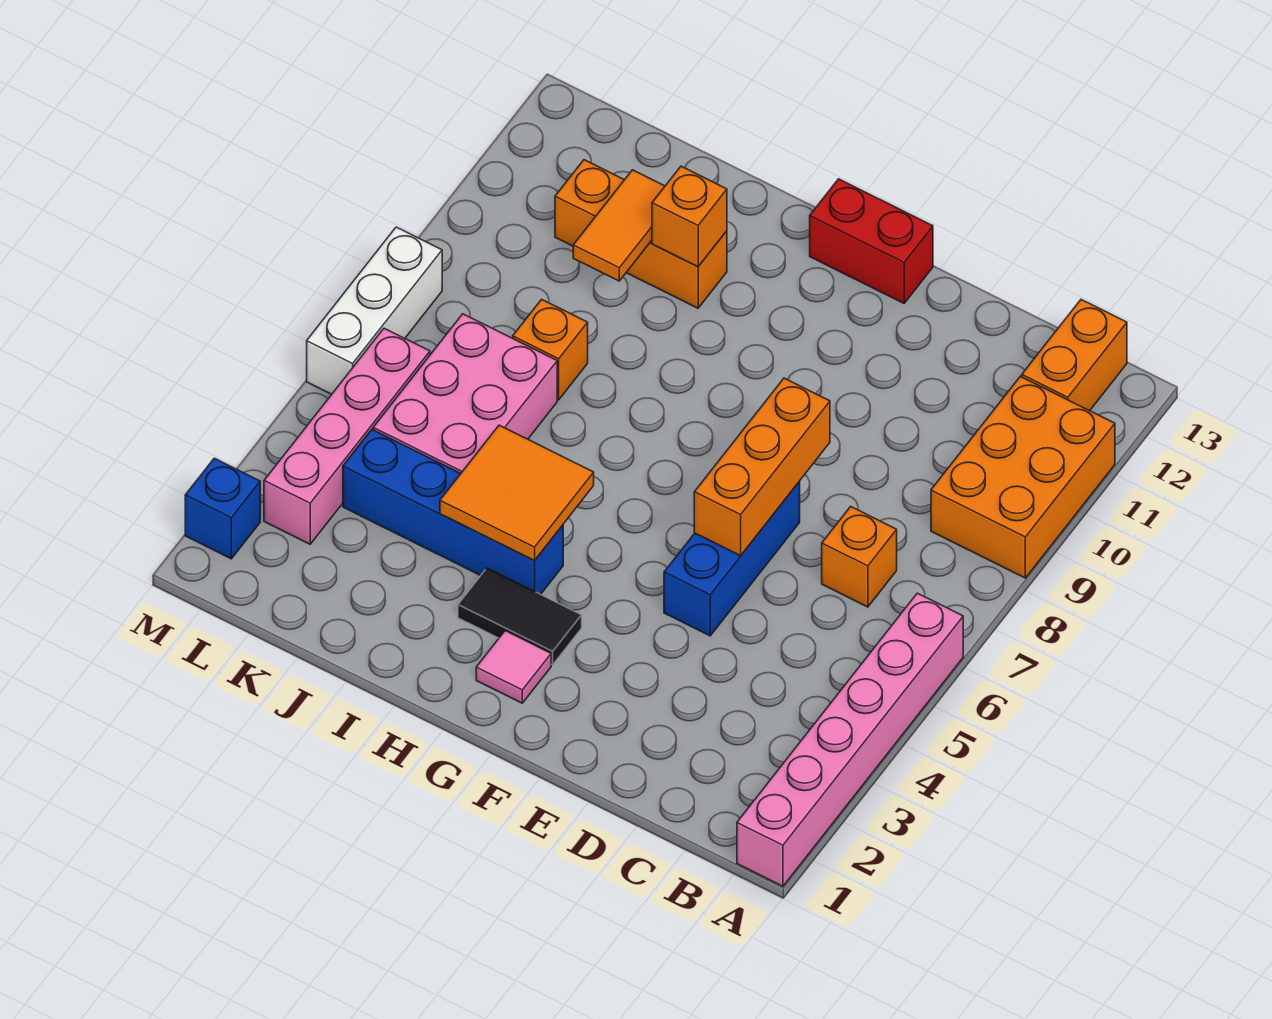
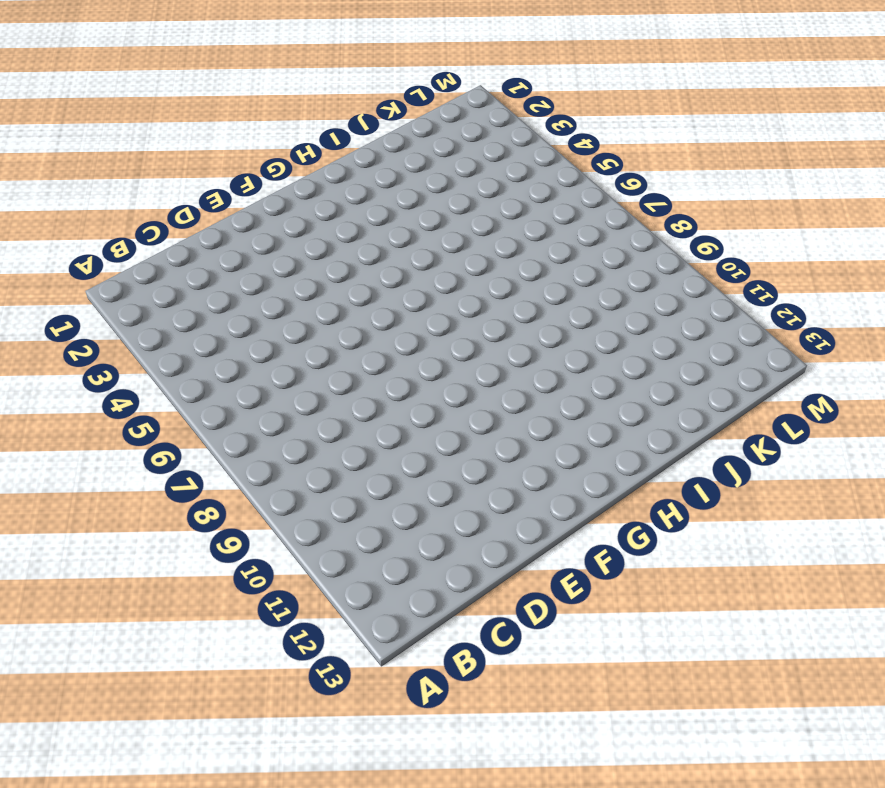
none -> pink brick A1:A6 level 1
none -> orange brick A9:B11 level 1
none -> orange brick B12:B13 level 1

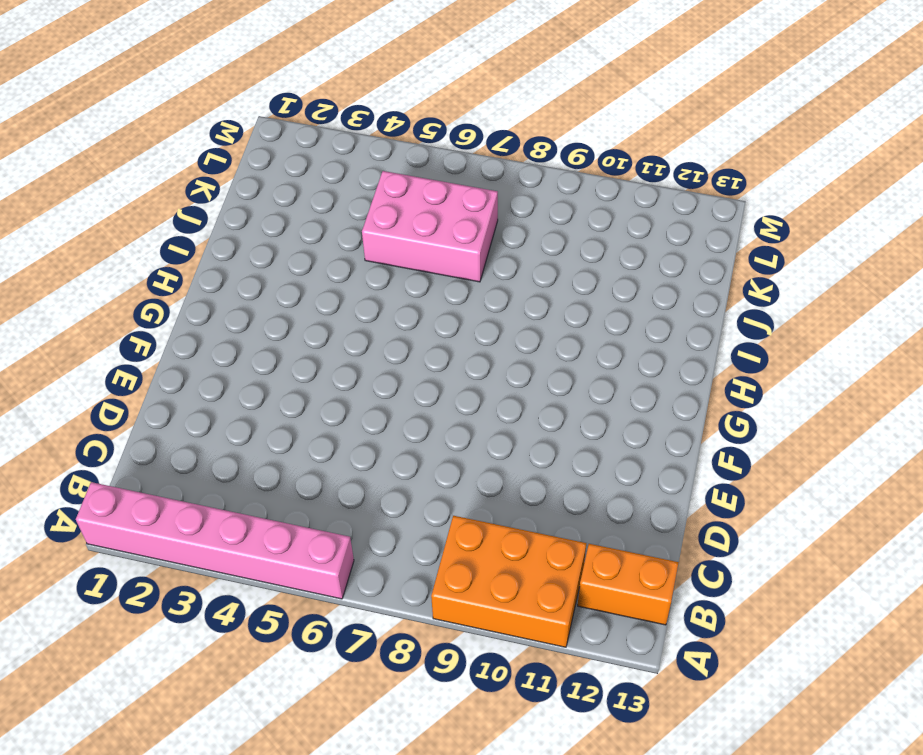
none -> orange brick C7 level 1
none -> blue brick E5:E7 level 1
none -> red brick F13:G13 level 1

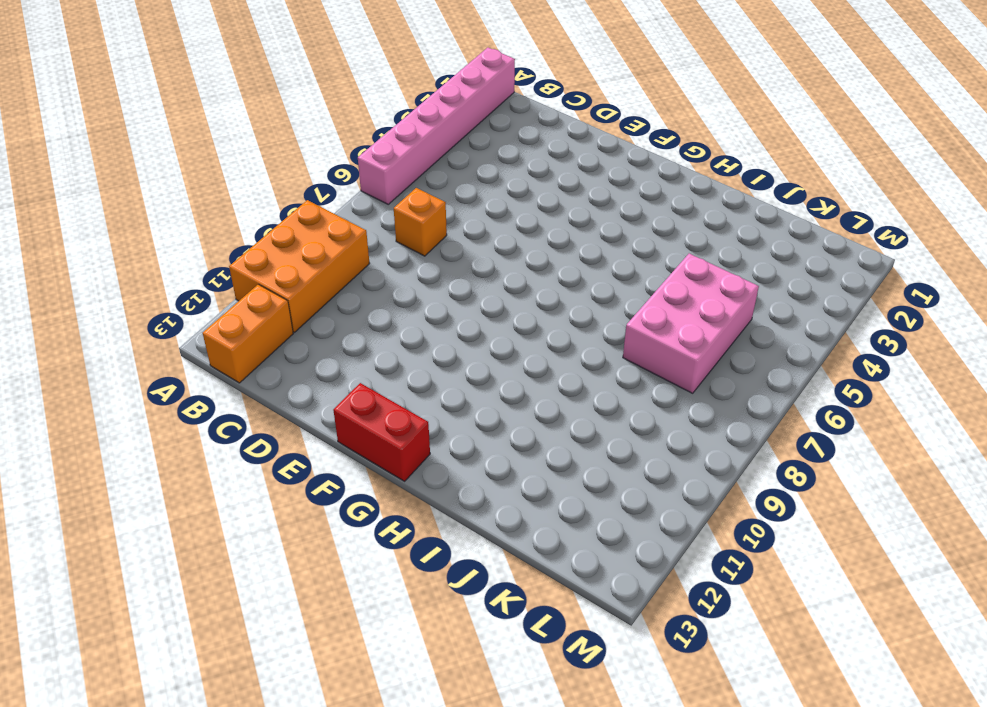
none -> blue brick E5:E7 level 1
none -> pink tile G2 level 1
none -> black tile G3:H3 level 1

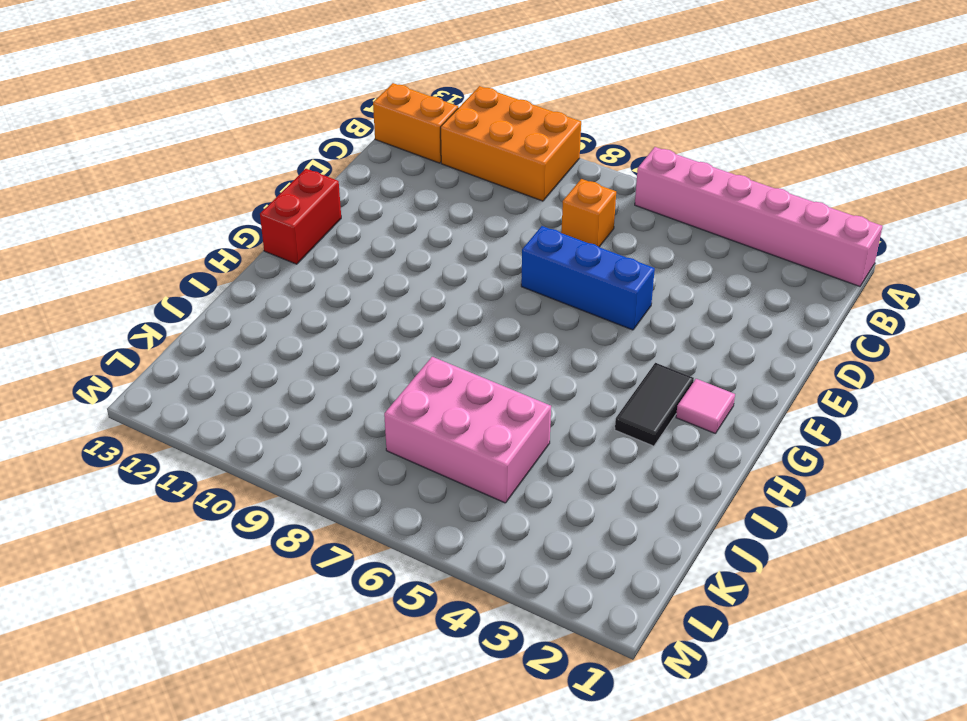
none -> blue brick H4:K4 level 1
none -> orange brick I11:K11 level 1
none -> orange brick J8 level 1

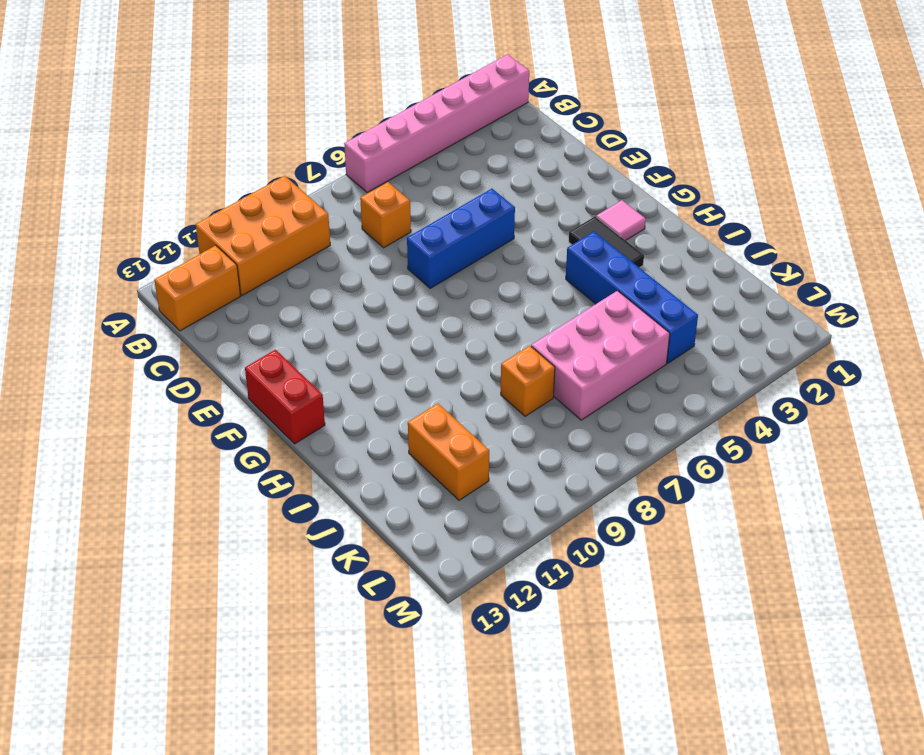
orange brick J11:K11 level 1 -> orange brick I11:K11 level 1
none -> pink brick L3:L6 level 1
none -> blue brick M2 level 1
none -> white brick M6:M8 level 1

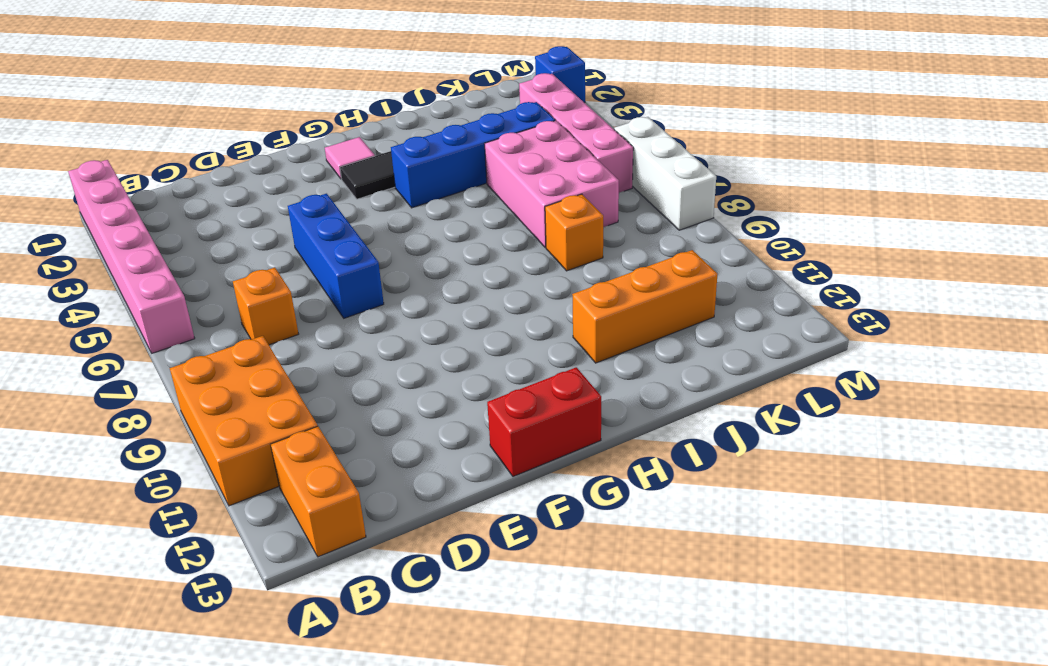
none -> orange brick E6:E8 level 2
none -> orange tile H4:I5 level 2
none -> orange brick I11 level 2

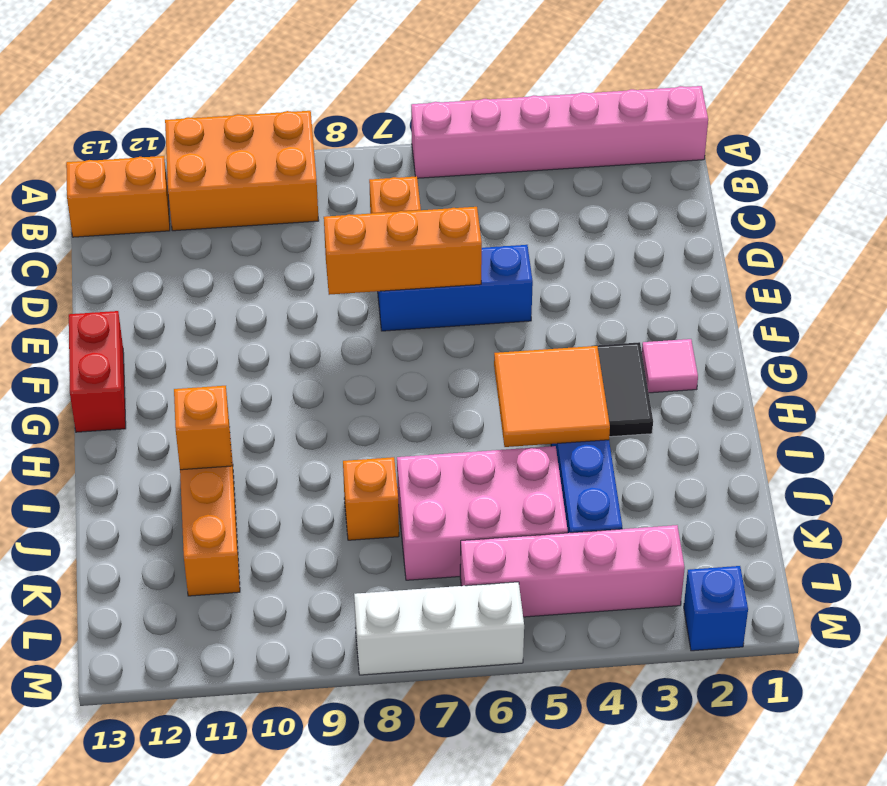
none -> orange tile J10:J11 level 2

